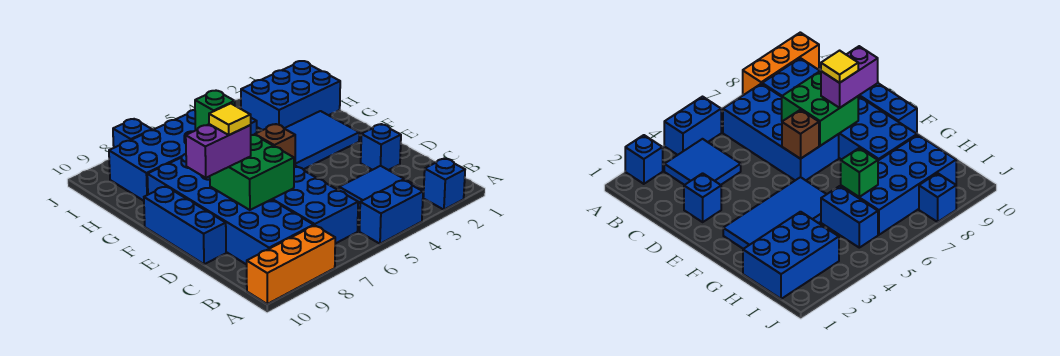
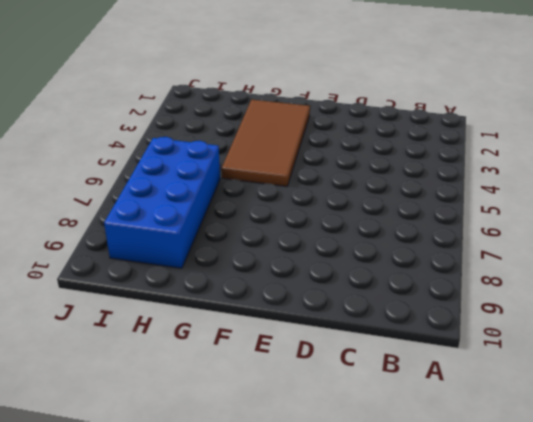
brown tile F2:G5 level 1 -> blue tile F2:G5 level 1
none -> blue brick A2 level 1
none -> blue brick A4:A5 level 1
none -> orange brick A8:A10 level 1

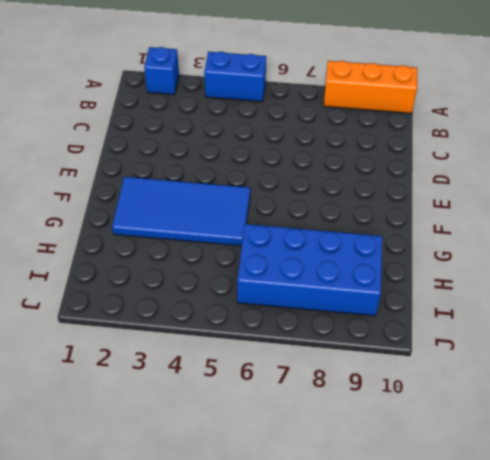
none -> blue tile B3:C4 level 1
none -> blue brick B6:E7 level 1
none -> blue brick B8:G9 level 1

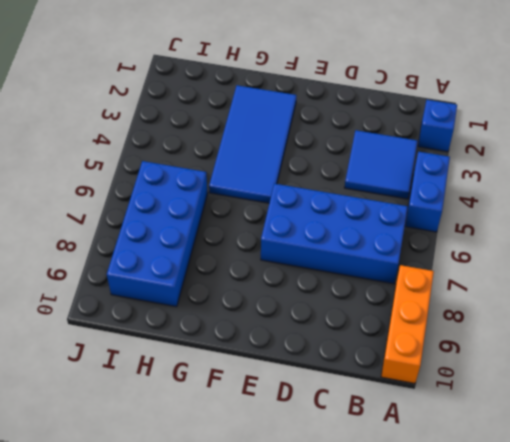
none -> blue brick B8:G9 level 1
none -> blue brick D2 level 1
none -> blue brick D10:F10 level 1

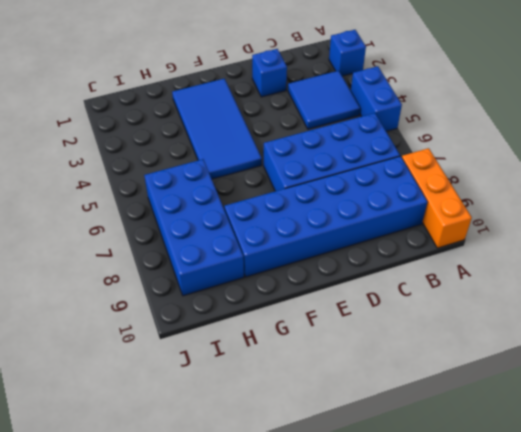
none -> blue brick D10:F10 level 1
none -> blue brick H1:I3 level 1
none -> blue brick H5:I5 level 1

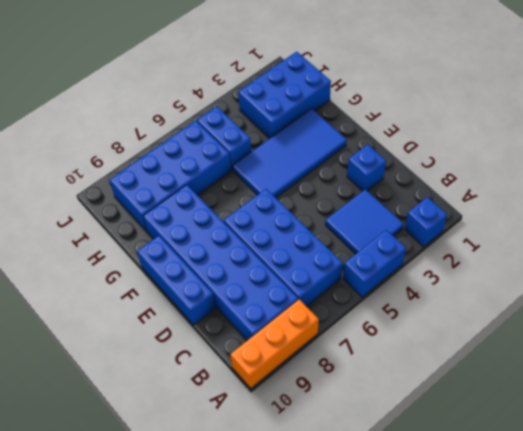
none -> blue brick J8 level 1
none -> green brick D7:E8 level 2
none -> brown brick E6 level 2

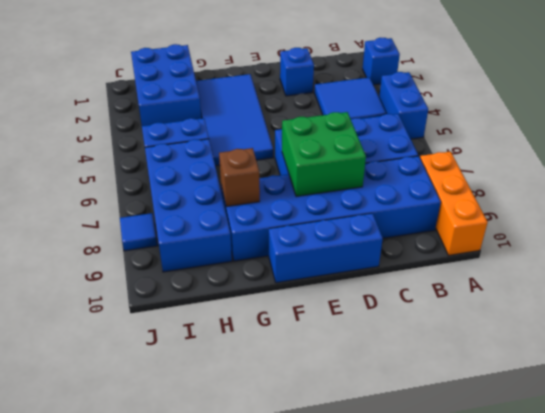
brown brick G8 level 2 -> brown brick E6 level 2
blue tile J8 level 1 -> blue brick J8 level 1
none -> green brick H6 level 2
none -> purple brick E8:E9 level 3
none -> yellow tile E8 level 4

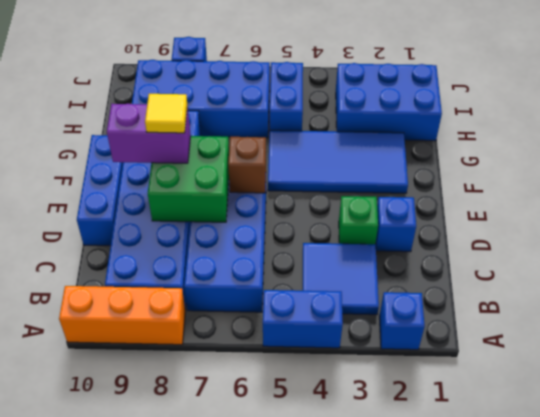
green brick D3 level 1 -> green brick H6 level 2

